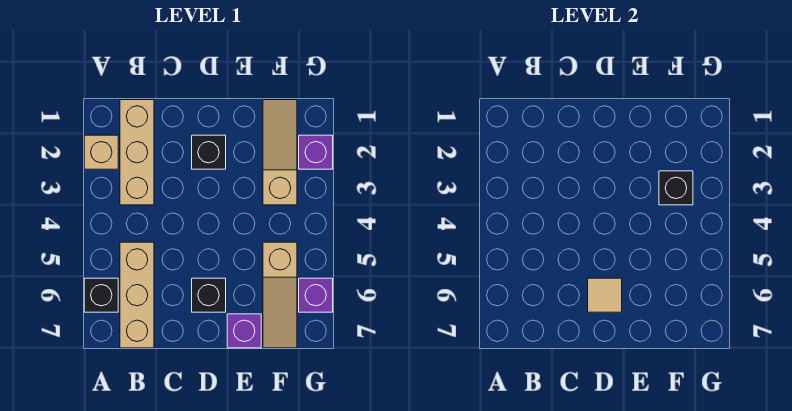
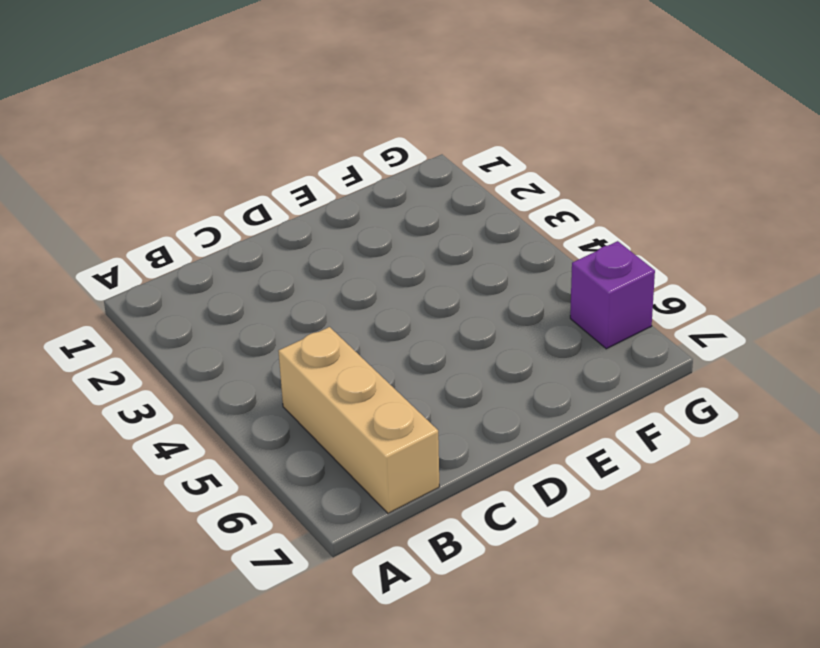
none -> tan brick A2 level 1
none -> black brick A6 level 1
none -> tan brick B1:B3 level 1

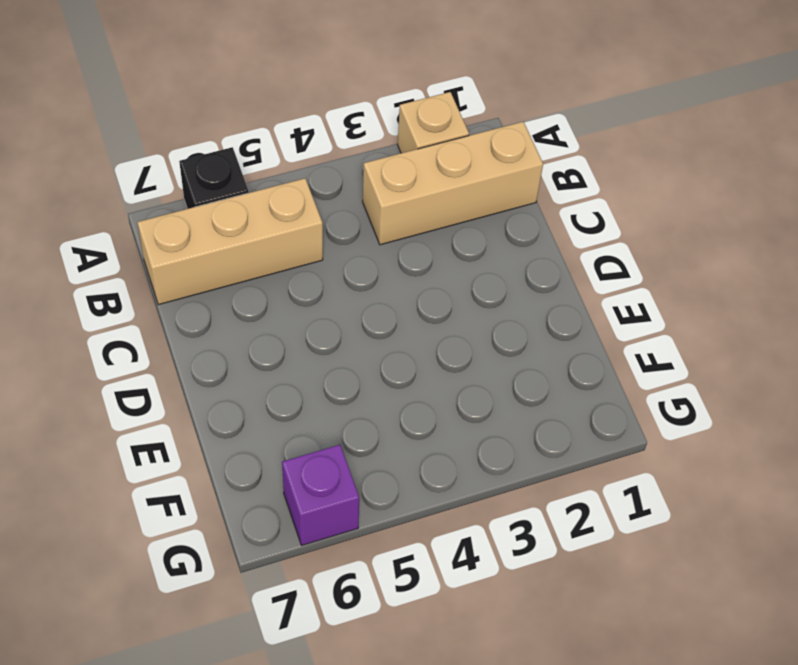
none -> black brick D2 level 1
none -> black brick D6 level 1
none -> purple brick E7 level 1

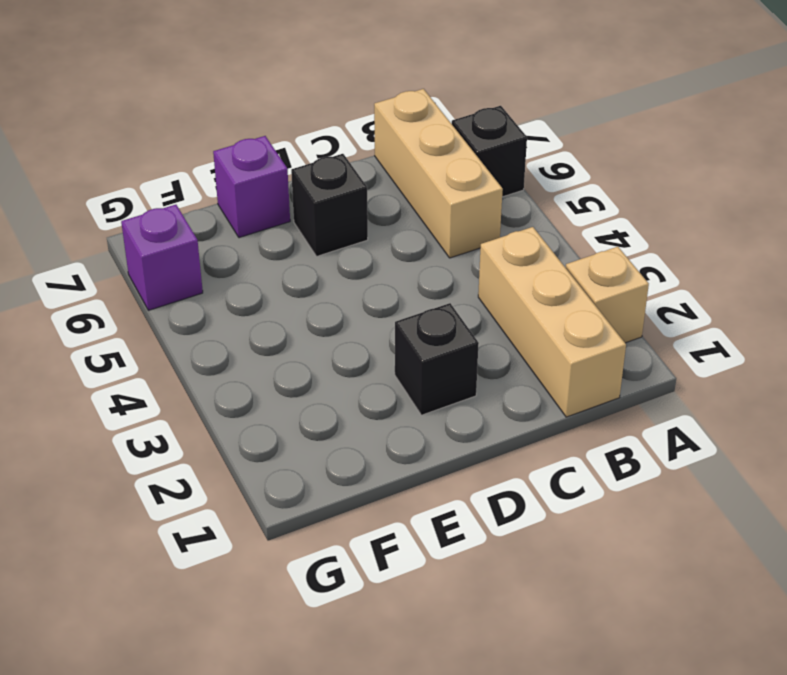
none -> tan slope F1:F3 level 1 top 3
none -> tan slope F5:F7 level 1 top 5
none -> purple brick G2 level 1

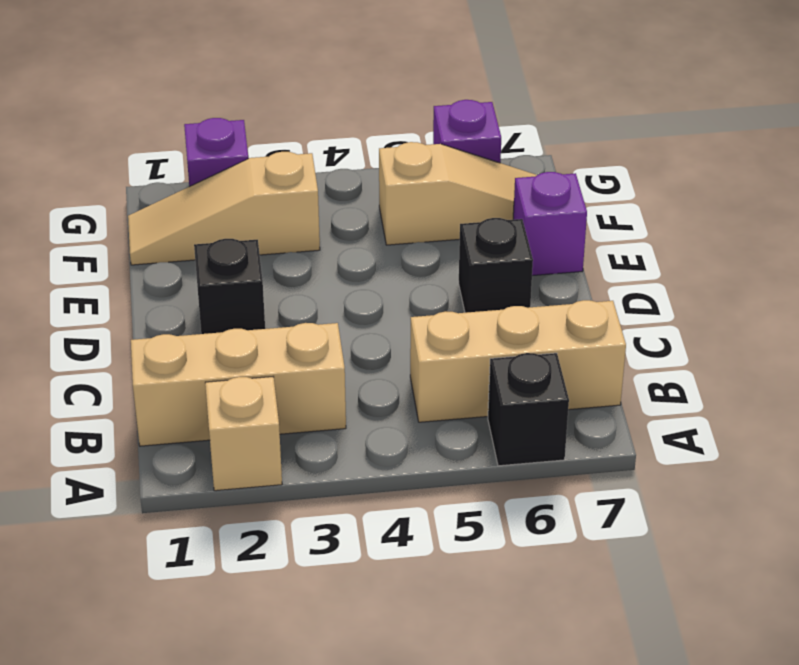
none -> tan tile D6 level 2
none -> black brick F3 level 2

